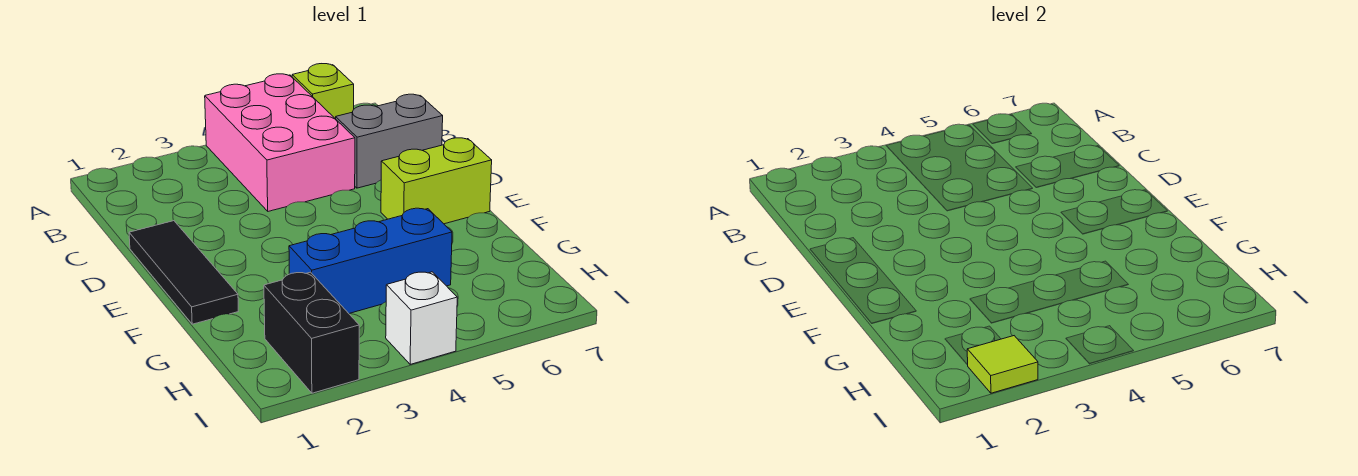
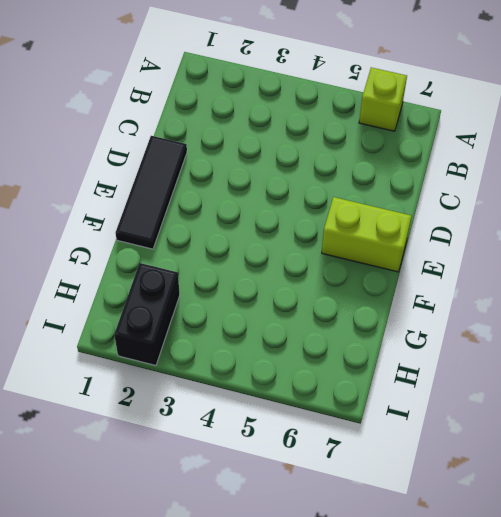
none -> pink brick A4:C5 level 1
none -> grey brick C6:C7 level 1

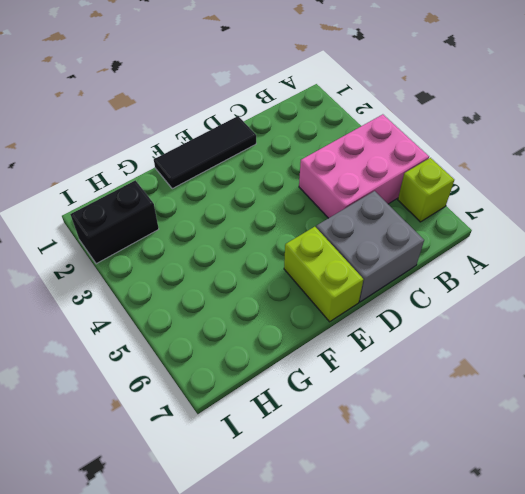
grey brick C6:D7 level 1 -> grey brick C6:C7 level 1
none -> blue brick G3:G5 level 1
none -> white brick I4 level 1

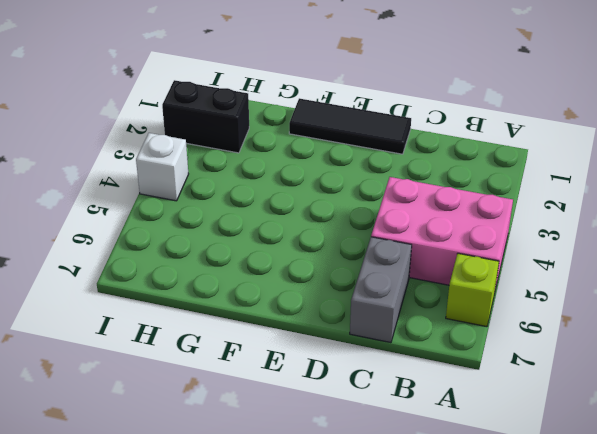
none -> lime brick E6:E7 level 1
none -> blue brick G3:G5 level 1

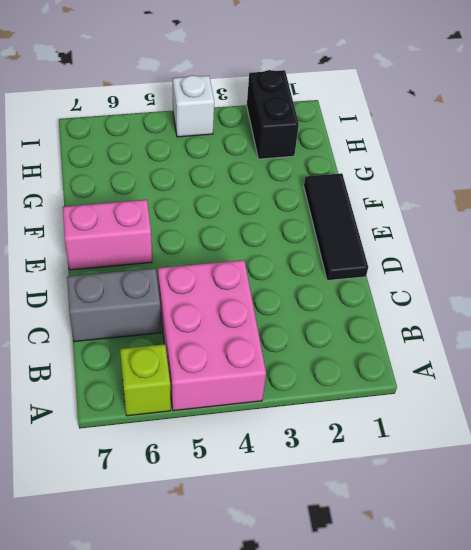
pink brick E6:E7 level 1 -> lime brick E6:E7 level 1
none -> blue brick G3:G5 level 1
none -> lime tile I2 level 2

